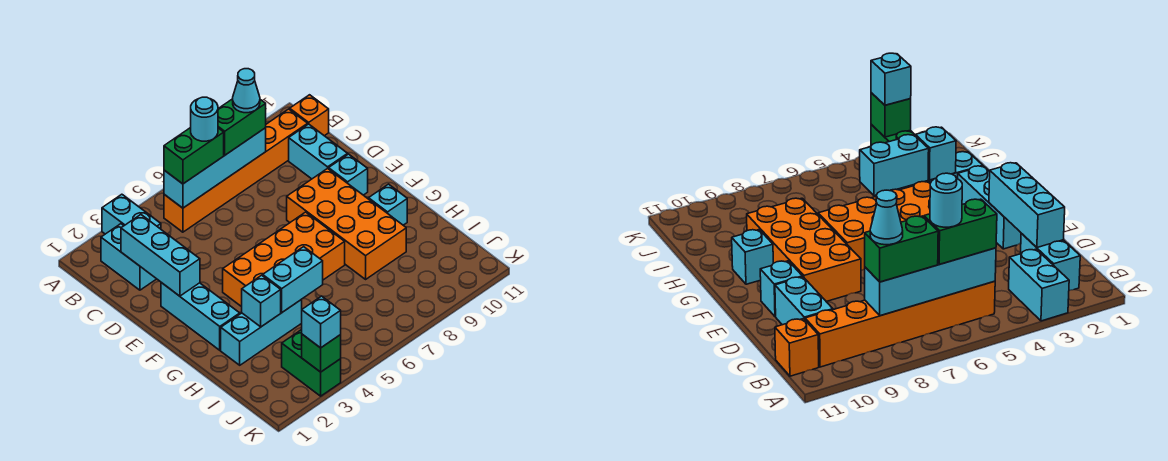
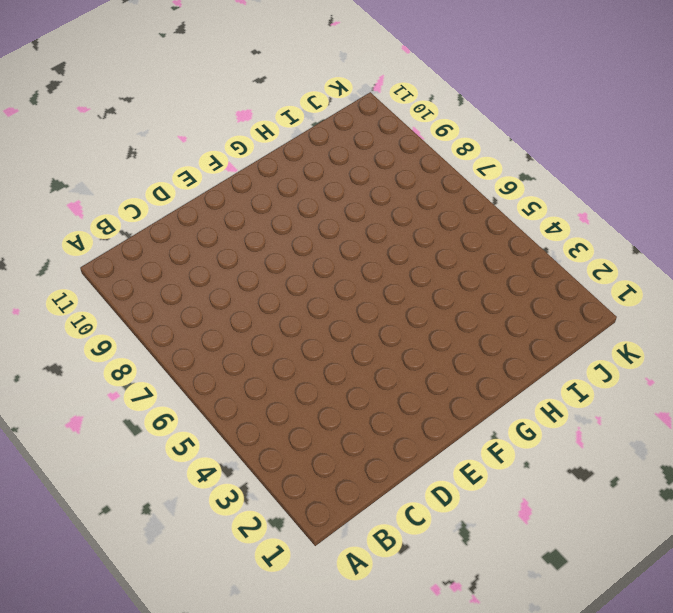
none -> cyan brick A3:B3 level 1
none -> cyan brick B2:C2 level 1
none -> orange brick B5:B10 level 1

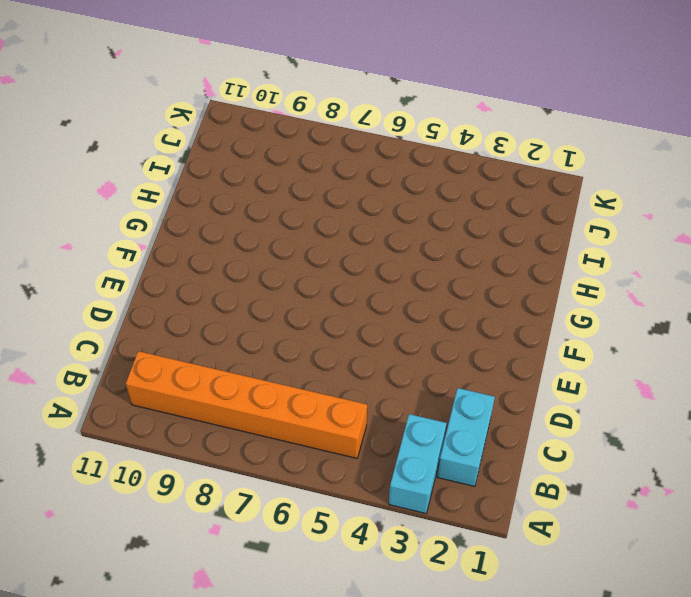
none -> orange brick B11 level 1
none -> cyan brick C10:D10 level 1
none -> cyan brick E2:G2 level 1

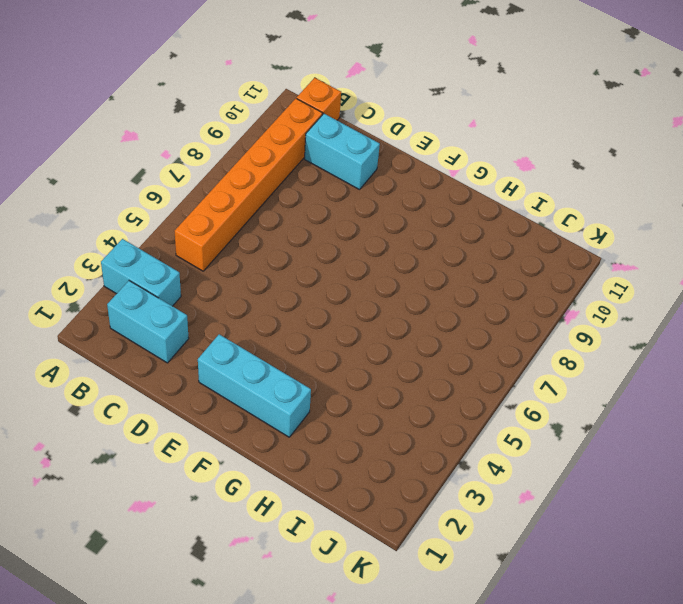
none -> orange brick E8:H9 level 1
none -> cyan brick E10 level 1
none -> orange brick F4:G7 level 1

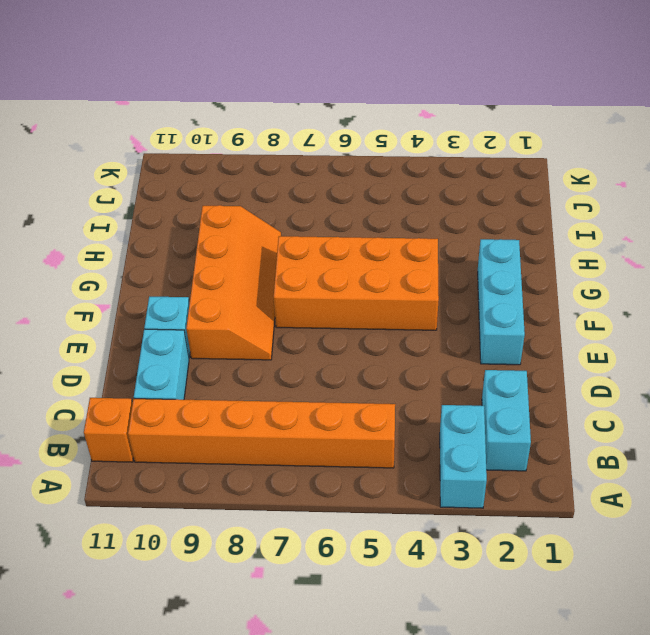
orange slope E8:H9 level 1 top 9 -> orange brick E8:H9 level 1
none -> cyan brick G10 level 1
none -> cyan brick H2:H4 level 1
none -> green brick J3:K3 level 1

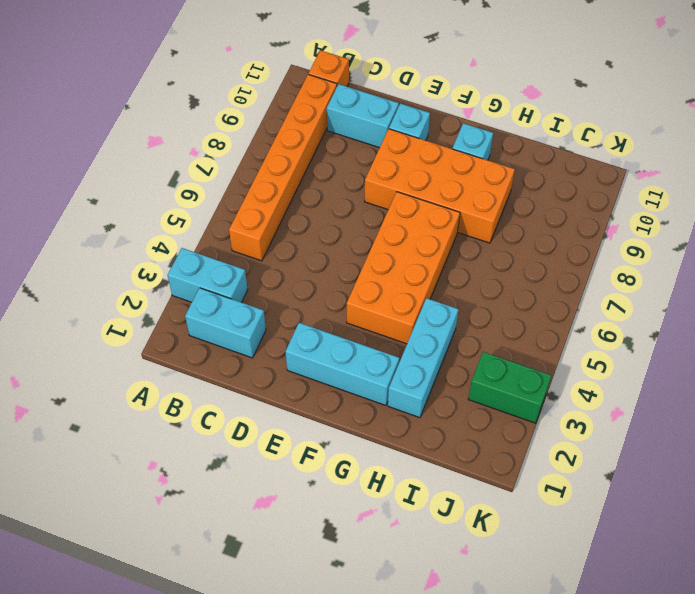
none -> cyan brick B5:B8 level 2
none -> cyan brick C2:E2 level 2
none -> cyan brick H3 level 2

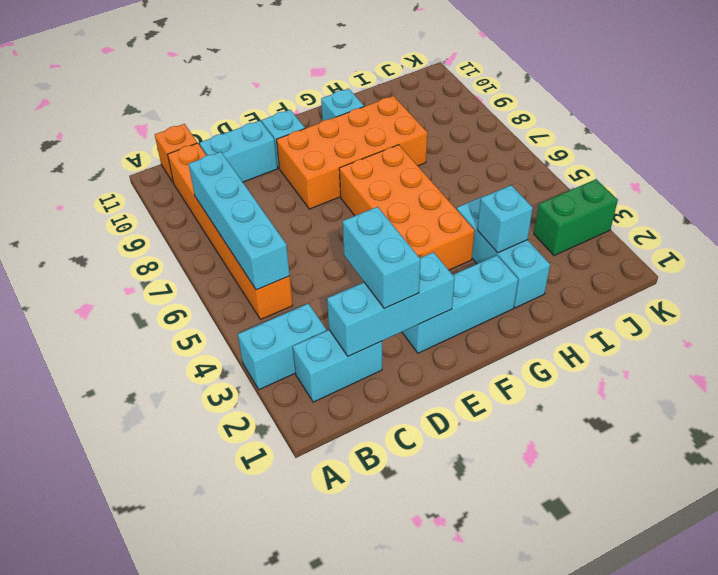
cyan brick D2:D3 level 3 -> cyan brick H4:H5 level 2
none -> green brick K3 level 2
none -> green brick B5:B6 level 3
none -> green brick B7:B8 level 3

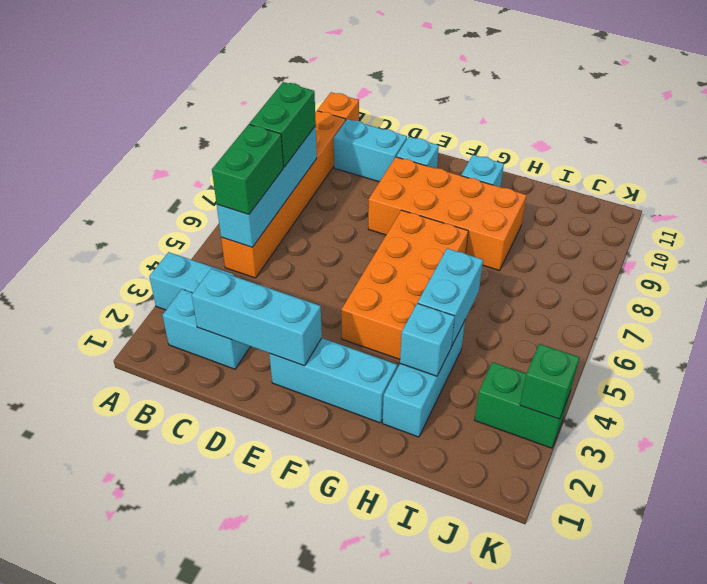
none -> cyan brick K3 level 3
none -> cyan round brick B6 level 4
none -> cyan cone B8 level 4

